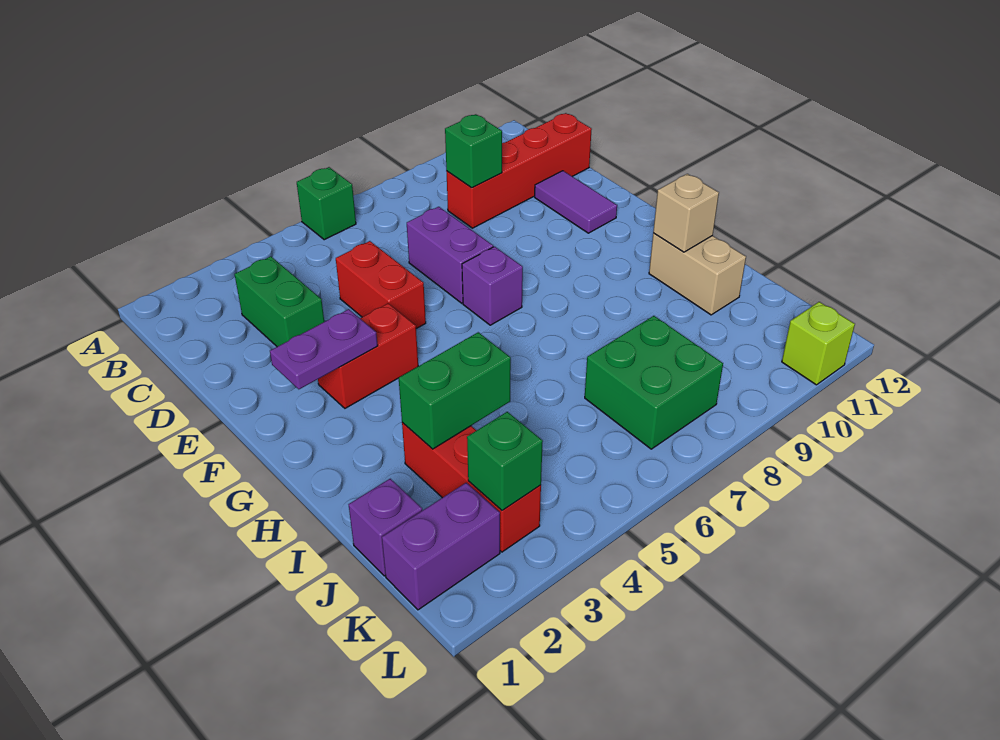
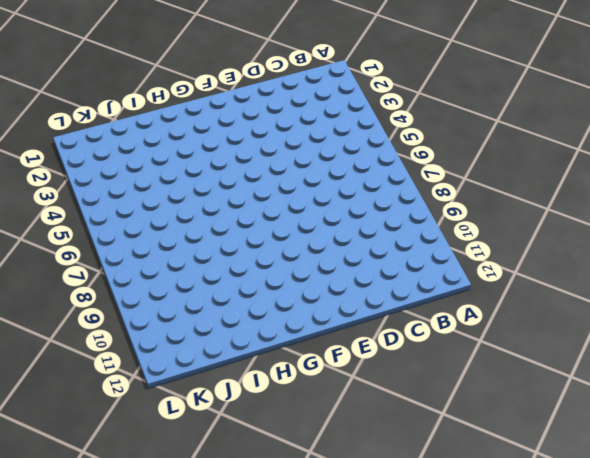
none -> green brick A6 level 1
none -> green brick C3:D3 level 1
none -> red brick C9:C12 level 1

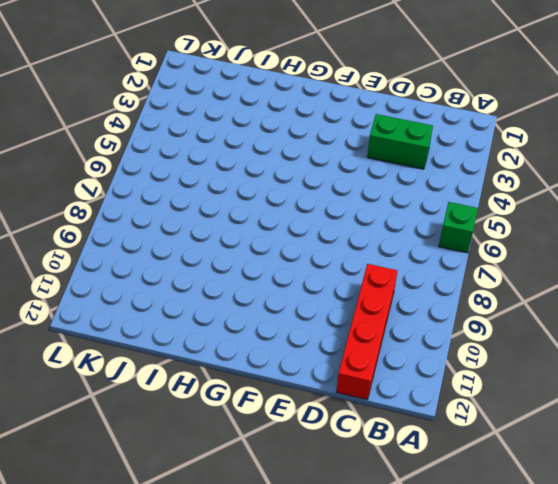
none -> red brick D5:E5 level 1
none -> purple brick D7:E7 level 1
none -> purple tile D11:E11 level 1

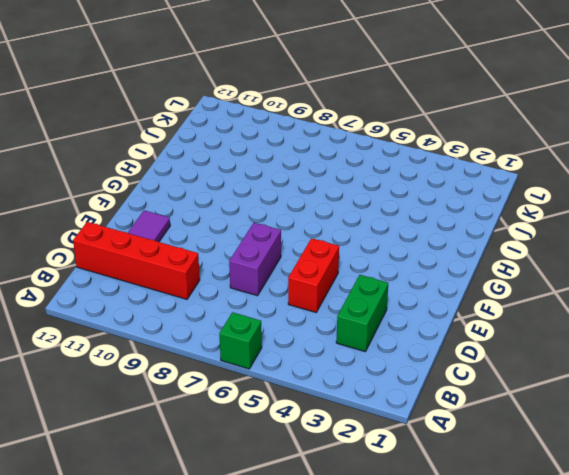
none -> red brick F3:F4 level 1
none -> purple brick F7 level 1
none -> tan brick H11:I11 level 1

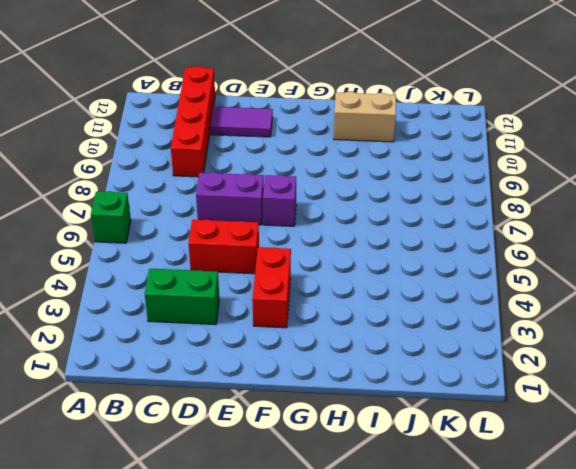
none -> red brick I3:K3 level 1
none -> purple brick J1 level 1
none -> green brick J7:K8 level 1

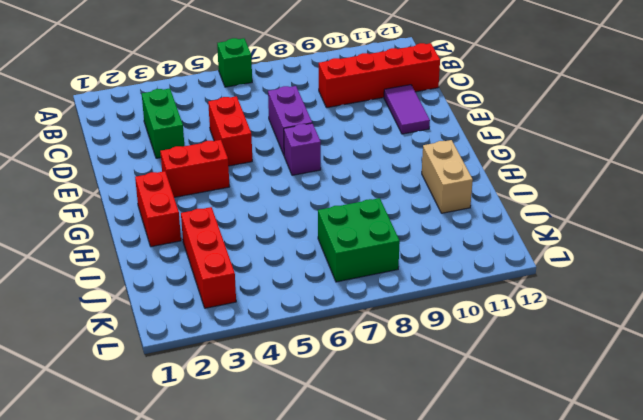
red brick G2:H2 level 1 -> none
none -> purple brick J1 level 1
none -> purple brick K1:K2 level 1
none -> lime brick L11 level 1

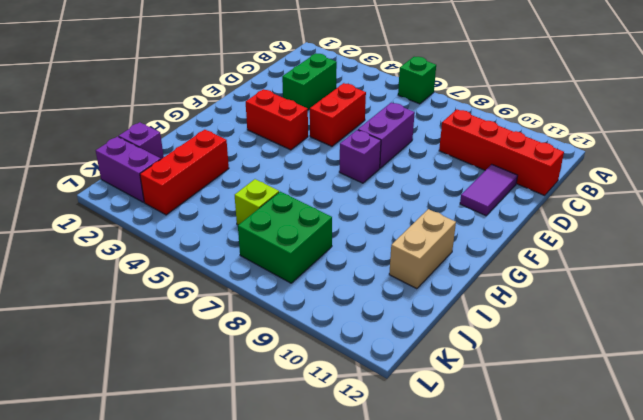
lime brick J6 level 1 -> lime brick L11 level 1
none -> green brick C9 level 2
none -> purple plate F2:F3 level 2
none -> tan brick H11 level 2

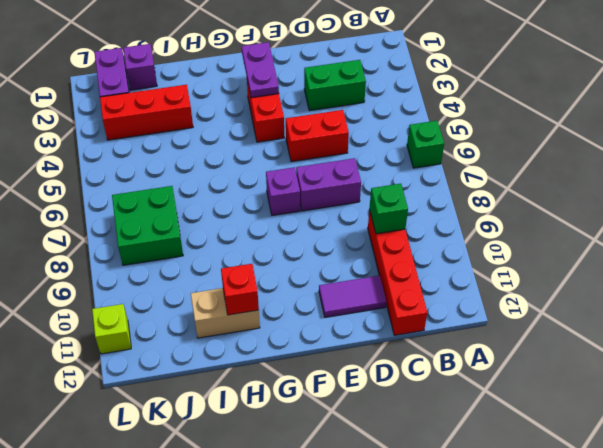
red brick H11 level 2 -> tan brick H11 level 2
none -> green brick I3:I4 level 2
none -> green brick K3 level 2

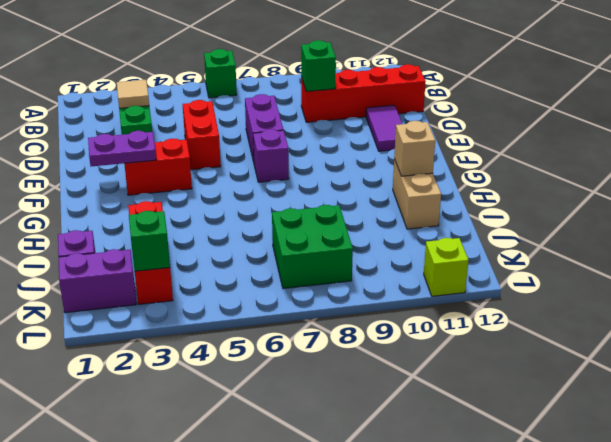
tan tile C3 level 2 -> none
none -> green brick I3:I4 level 2

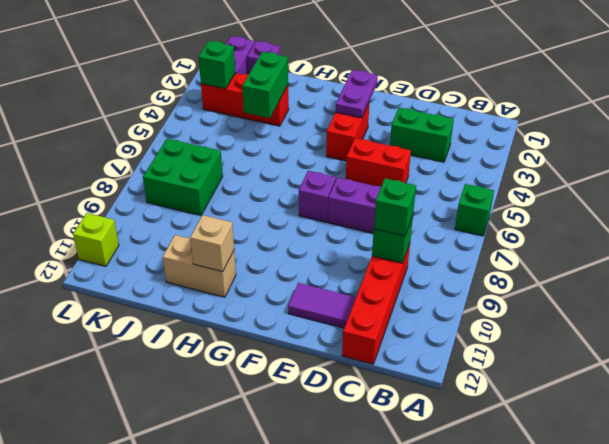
green brick C9 level 3 -> none

